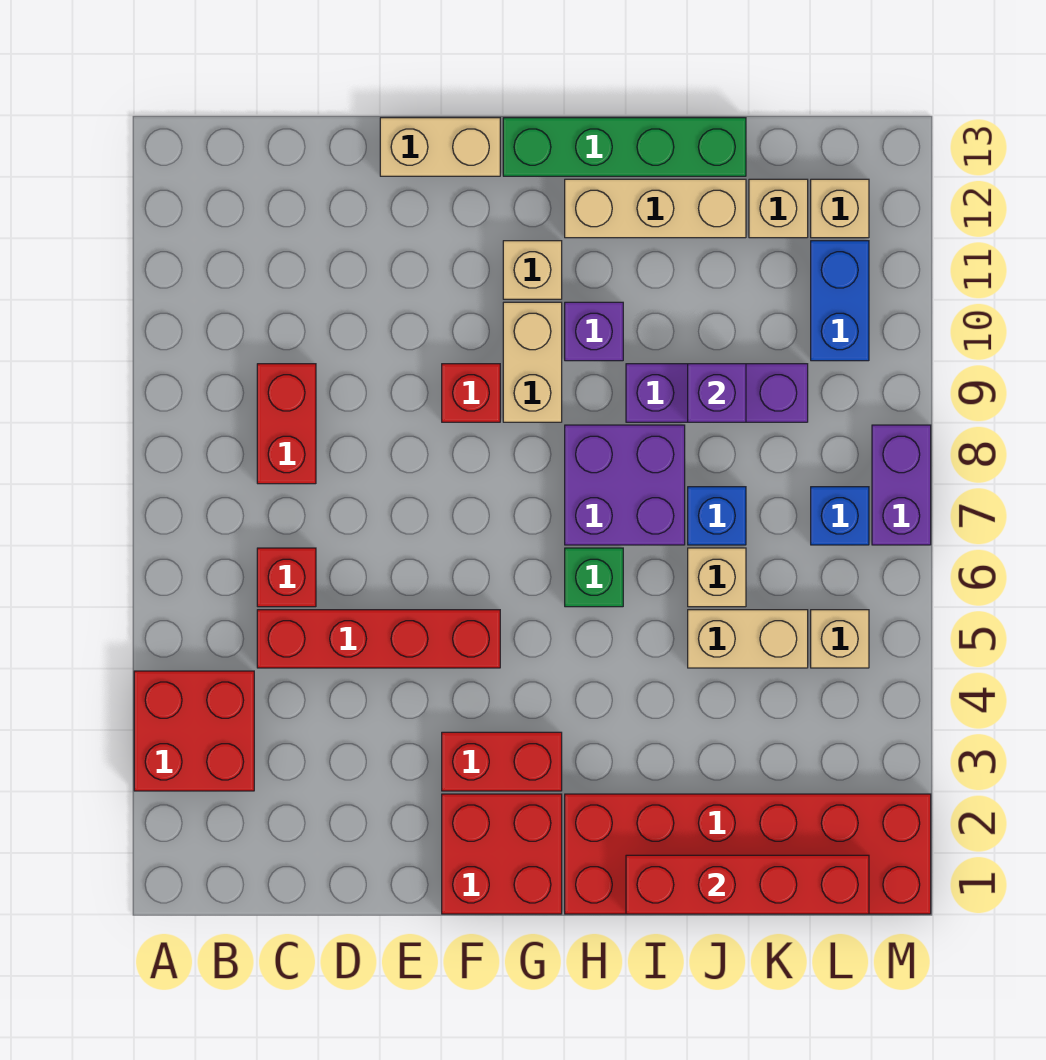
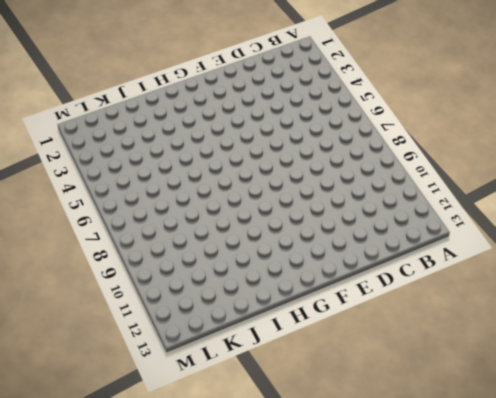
none -> red brick A3:B4 level 1
none -> red brick C5:F5 level 1
none -> red brick C6 level 1

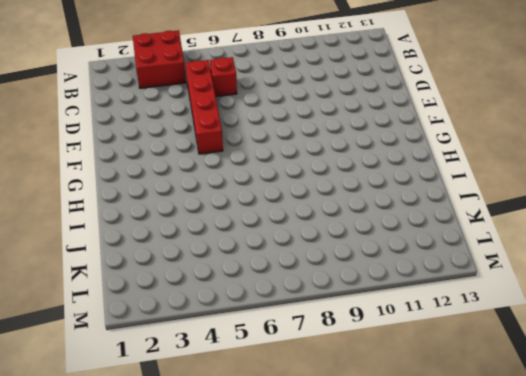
none -> red brick C8:C9 level 1
none -> tan brick E13:F13 level 1
none -> red brick F1:G2 level 1

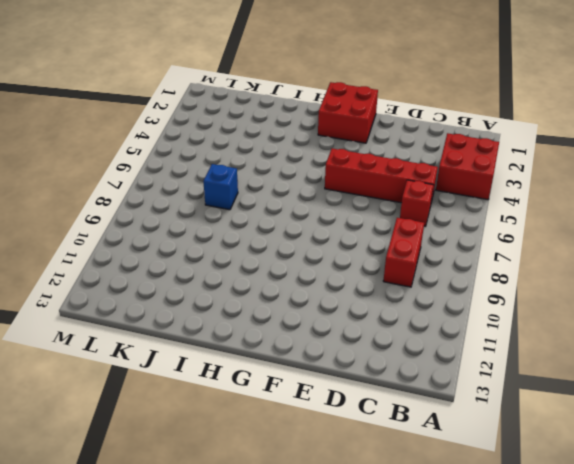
none -> tan brick E13:F13 level 1
none -> red brick F3:G3 level 1
none -> red brick F9 level 1

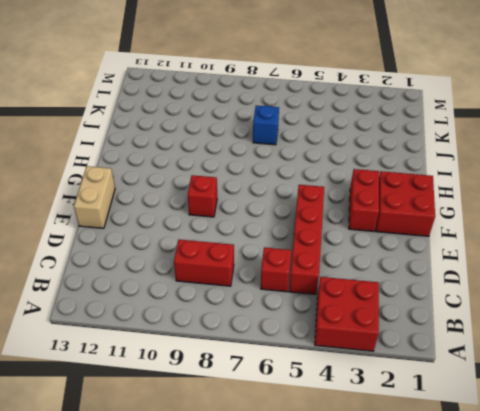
none -> tan brick G9:G10 level 1
none -> tan brick G11 level 1
none -> green brick G13:J13 level 1

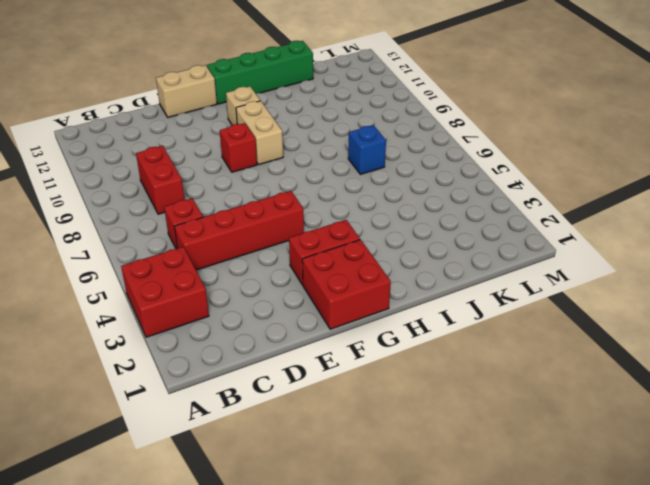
none -> red brick H1:M2 level 1
none -> green brick H6 level 1
none -> purple brick H7:I8 level 1

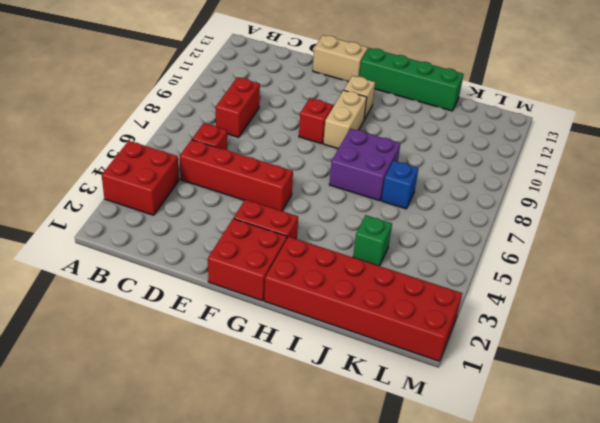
green brick J4 level 1 -> green brick H6 level 1
none -> purple brick H10 level 1
none -> tan brick H12:J12 level 1
none -> purple brick I9:K9 level 1

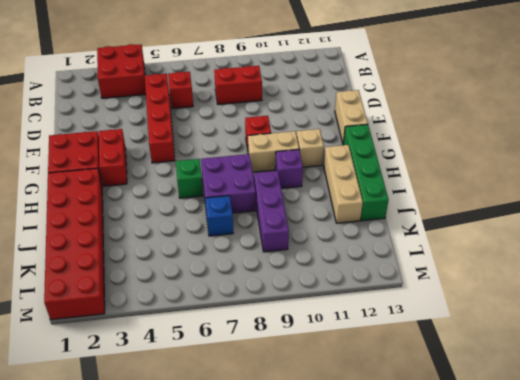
none -> tan brick J5:K5 level 1
none -> tan brick J6 level 1
none -> tan brick K12 level 1

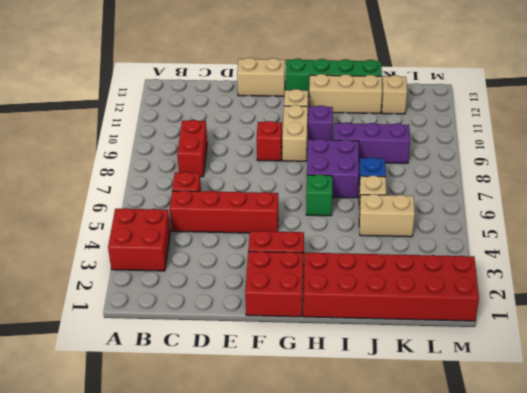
none -> tan brick L5 level 1
none -> blue brick L7 level 1
none -> blue brick L10:L11 level 1

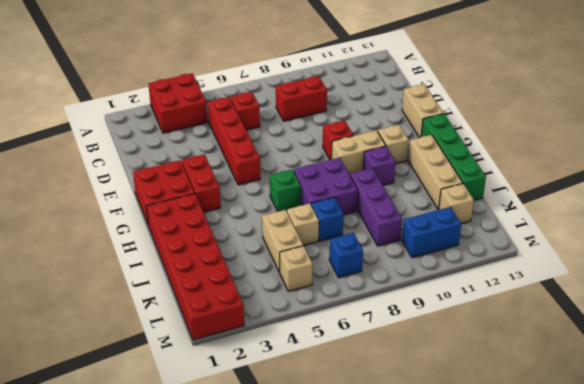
none -> tan brick L12 level 1
none -> purple brick M7:M8 level 1
none -> red brick I1:L1 level 2

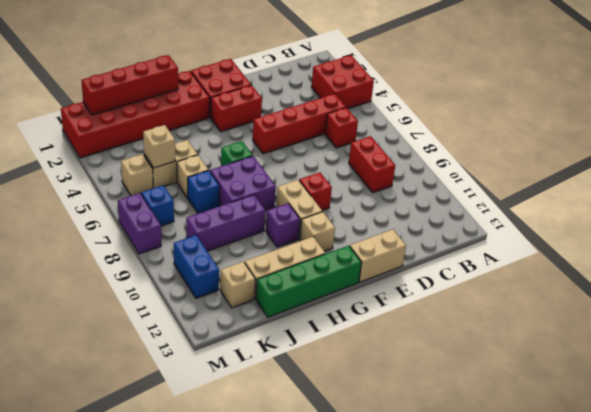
tan brick K5 level 2 -> tan brick L12 level 1
none -> purple brick J9 level 2

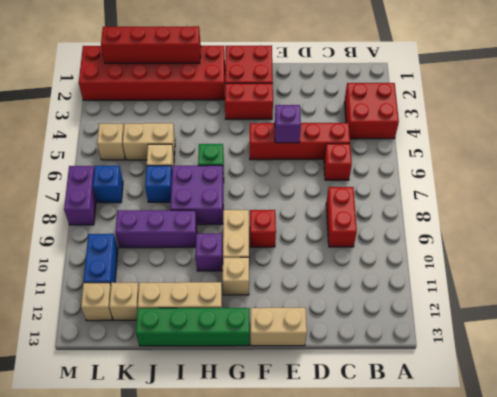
purple brick E5 level 2 -> purple brick J9 level 2

